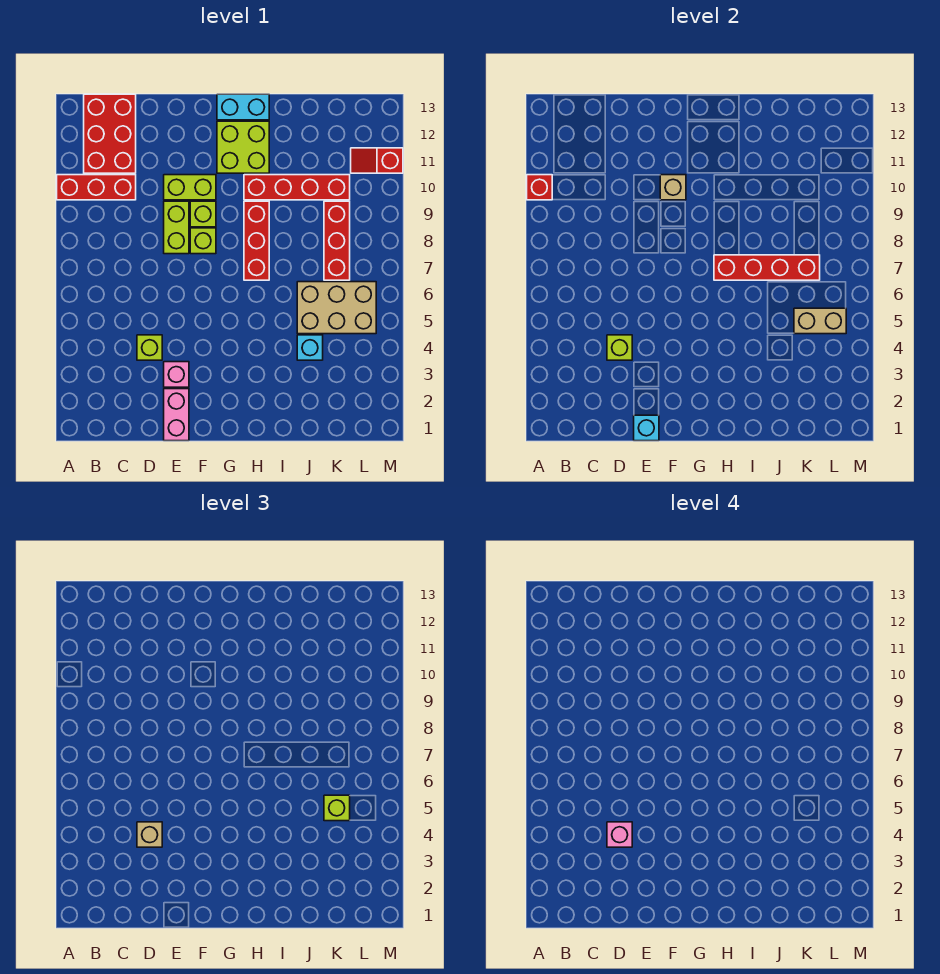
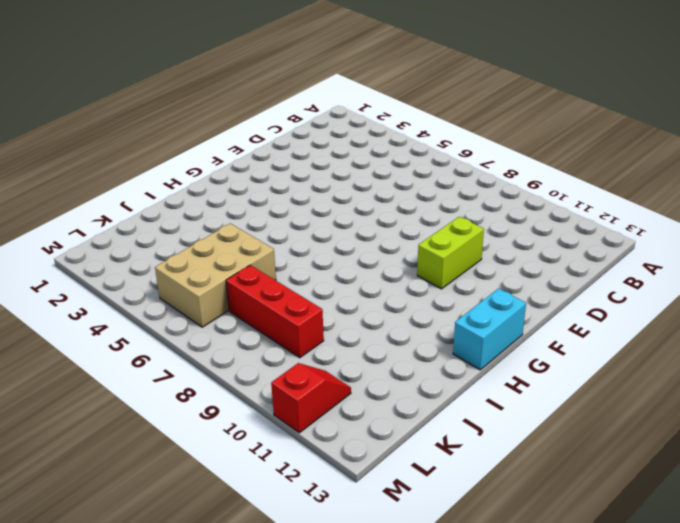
none -> red brick A10:C10 level 1
none -> red brick B11:C13 level 1
none -> lime brick D4 level 1

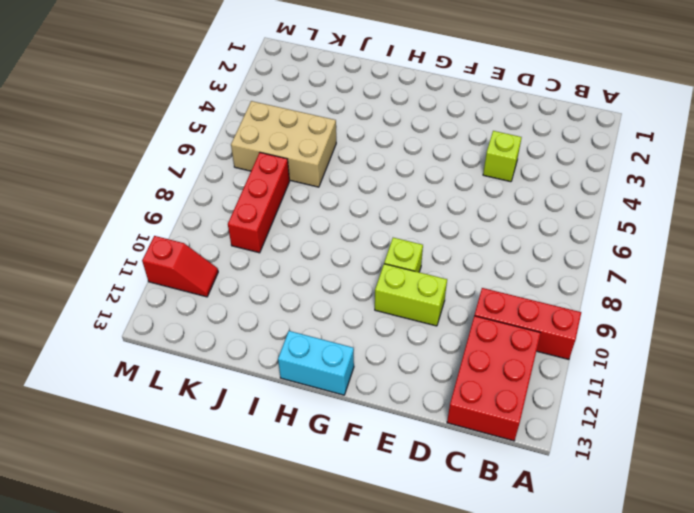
none -> pink brick E1:E2 level 1
none -> pink brick E3 level 1
none -> lime brick E8:E9 level 1

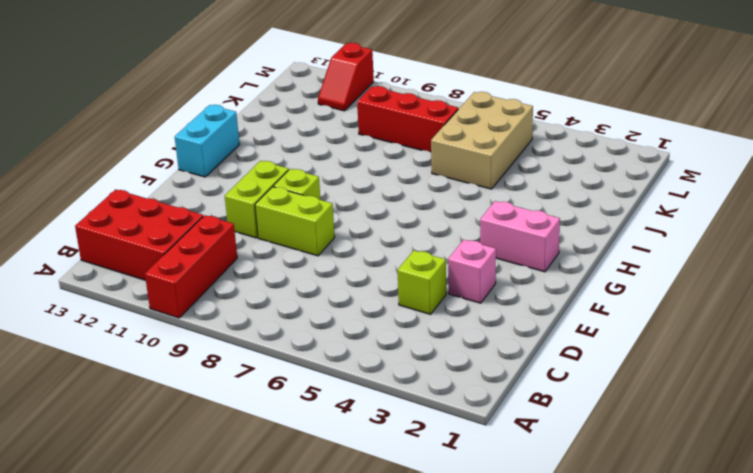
pink brick G2:G3 level 1 -> pink brick E1:E2 level 1
none -> lime brick F8 level 1
none -> lime brick G11:H12 level 1
none -> red brick H7:H9 level 1

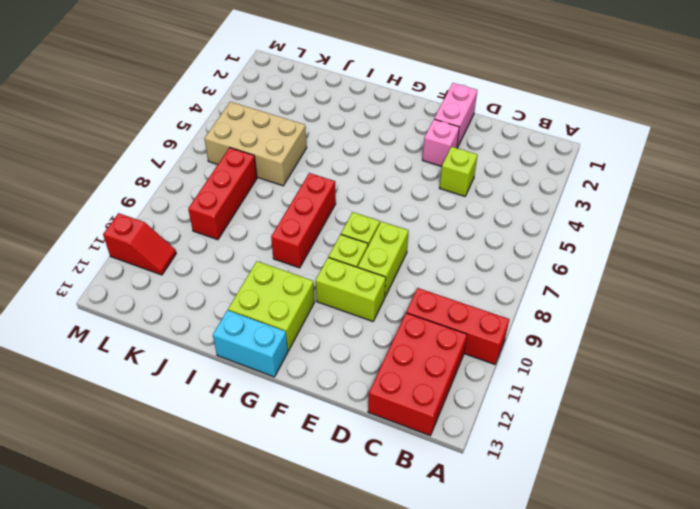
none -> red brick H10:K10 level 1
none -> cyan brick J4 level 1
none -> red brick A10 level 2

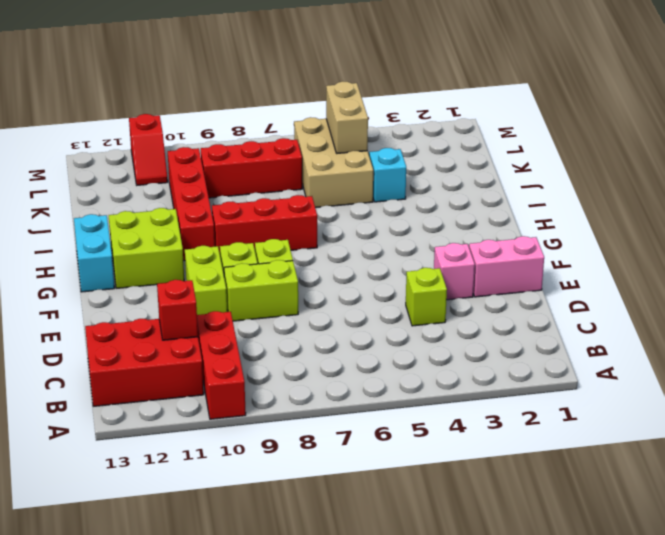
red brick C11 level 2 -> red brick A10 level 2
none -> lime brick D4 level 2
none -> cyan brick E1 level 2
none -> tan brick F10 level 2

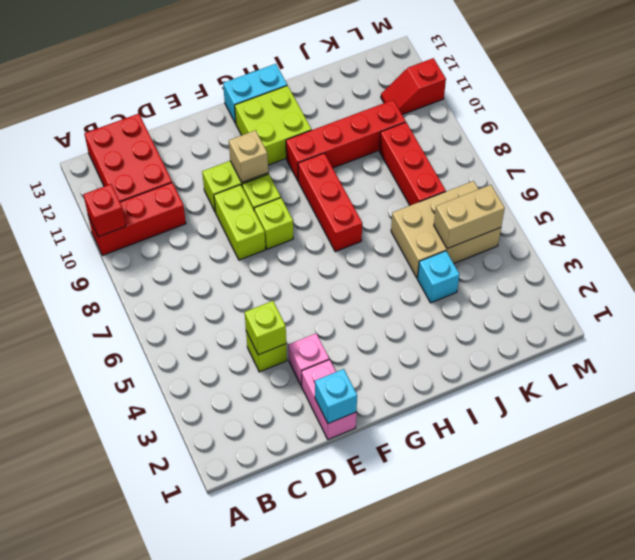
none -> red brick H7:K7 level 2
none -> tan brick D4 level 3
none -> lime brick K5 level 3

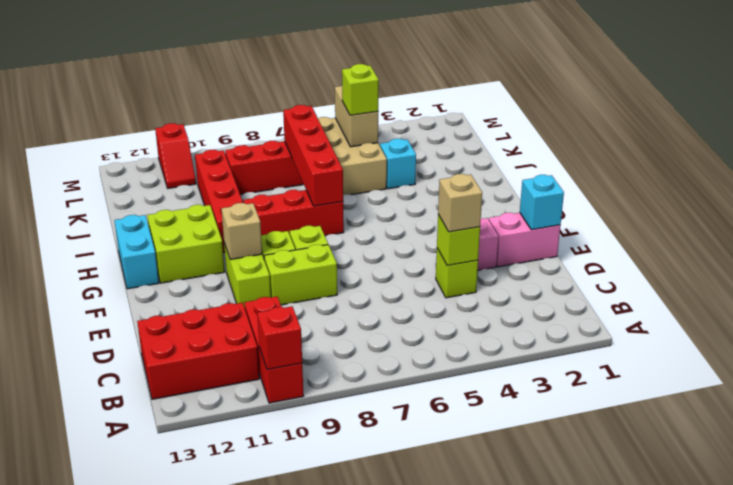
none -> pink brick D4 level 4

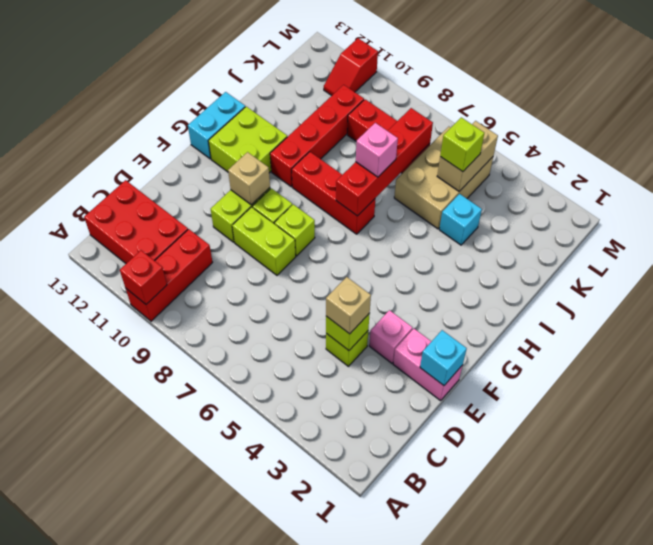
pink brick I7 level 3 -> pink brick D4 level 4

